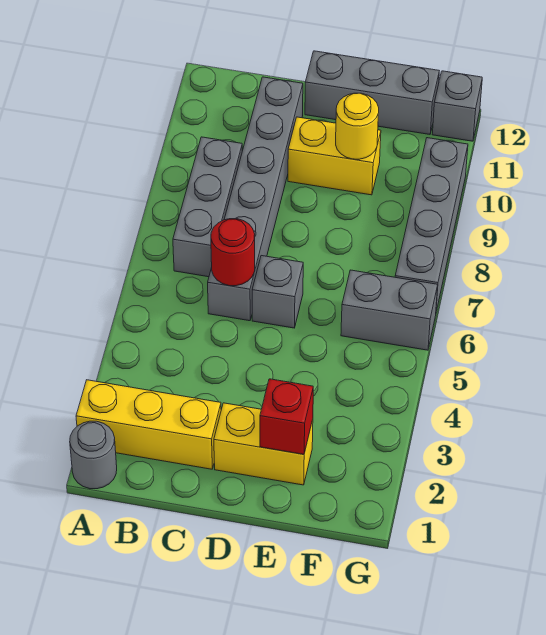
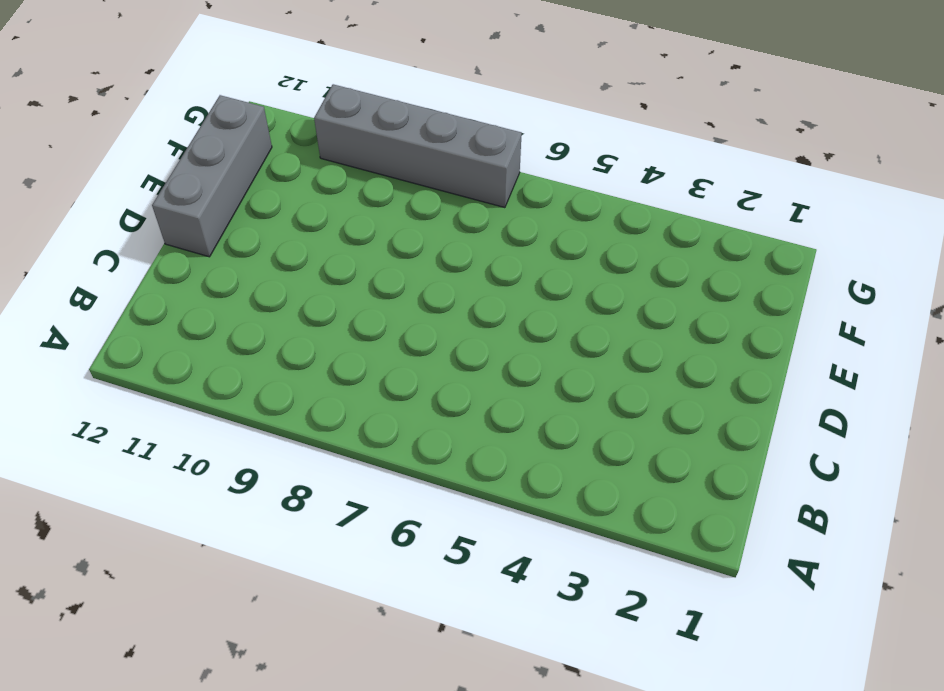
none -> grey round brick A1 level 1
none -> yellow brick A2:C2 level 1
none -> grey brick B7:B9 level 1

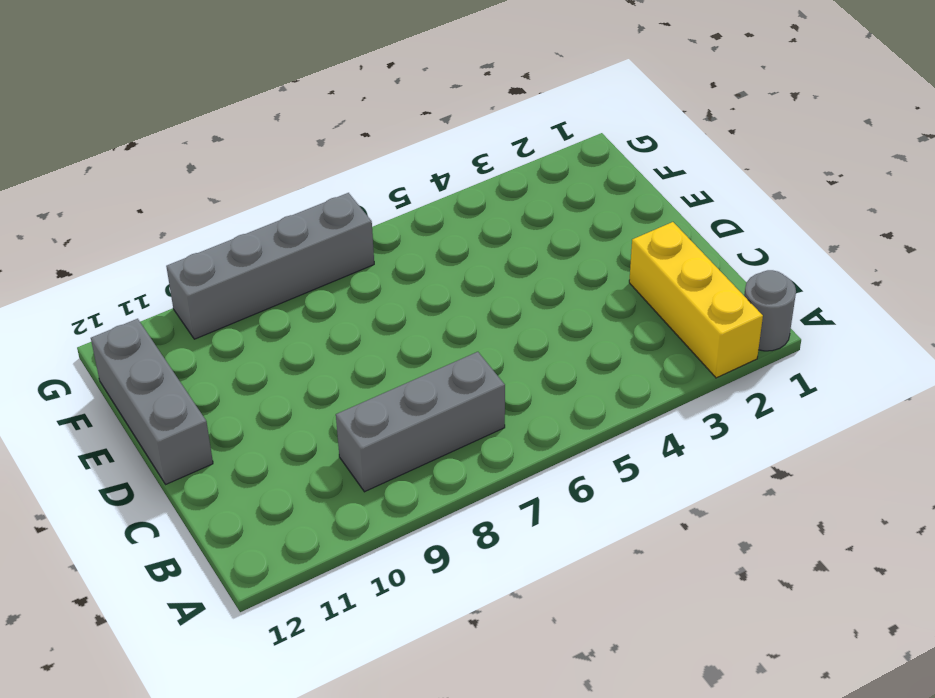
none -> grey brick C6:C11 level 1
none -> yellow brick D2:E2 level 1
none -> grey brick D6 level 1

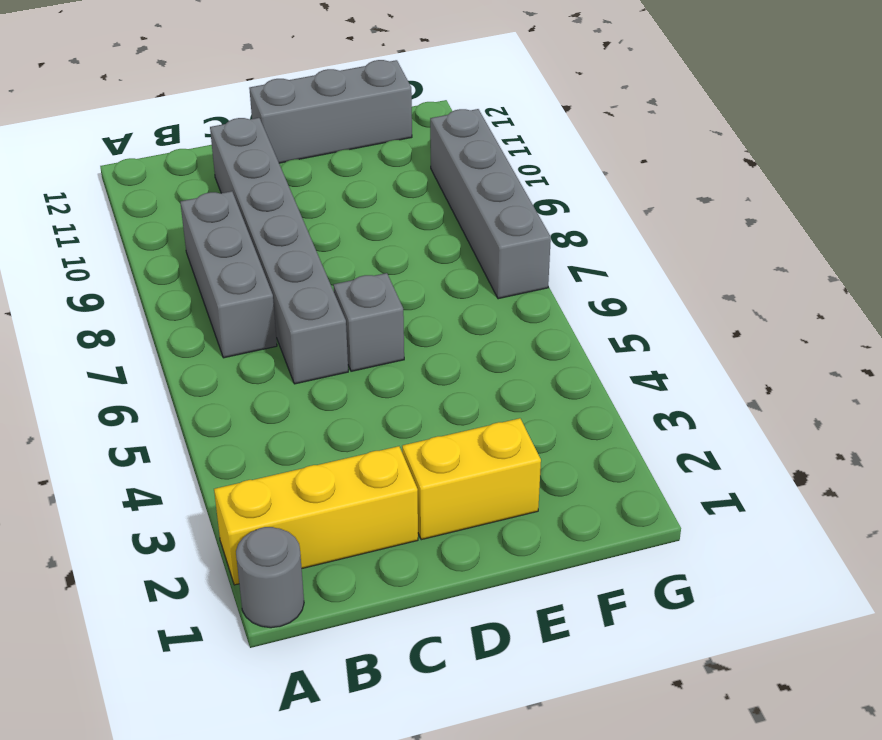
none -> yellow brick D10:E10 level 1
none -> grey brick F6:G6 level 1
none -> grey brick G12 level 1

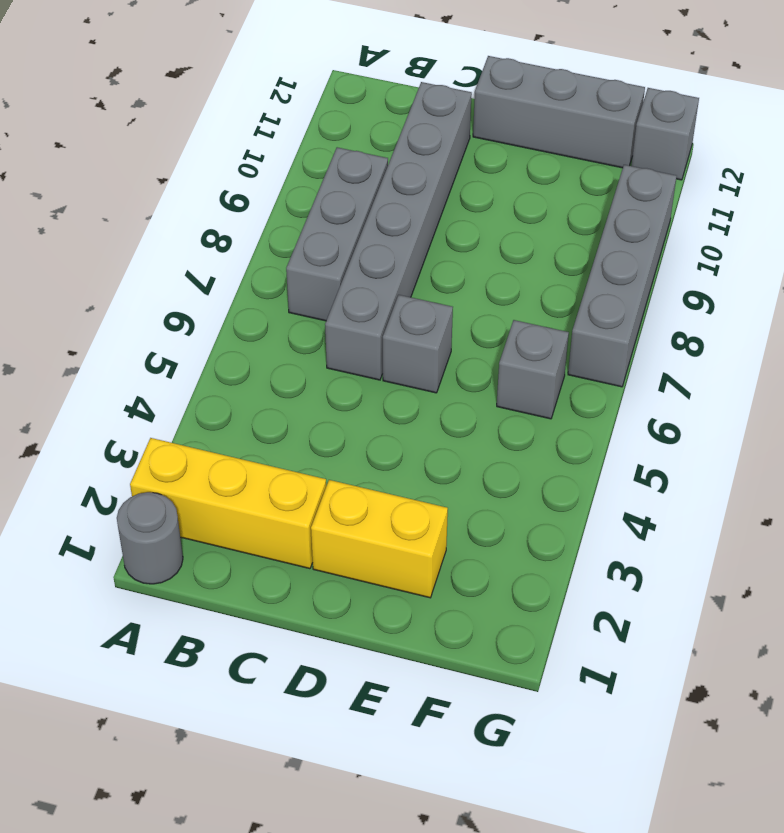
grey brick F6 level 1 -> grey brick F6:G6 level 1
none -> yellow brick D10:E10 level 1
none -> red round brick C6 level 2
none -> red brick E2 level 2

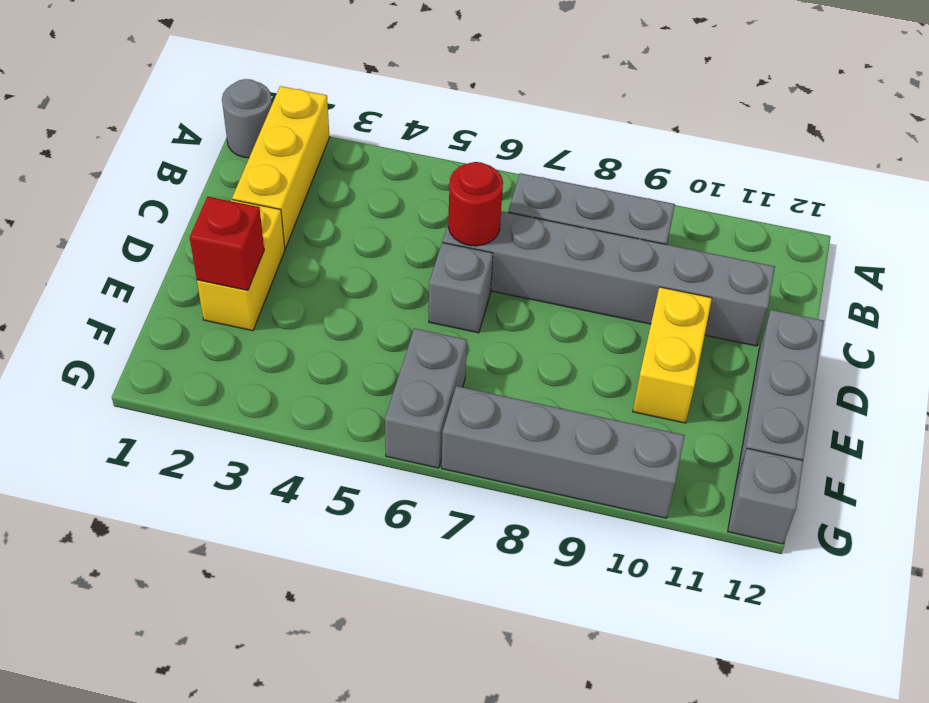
none -> yellow round brick E10 level 2

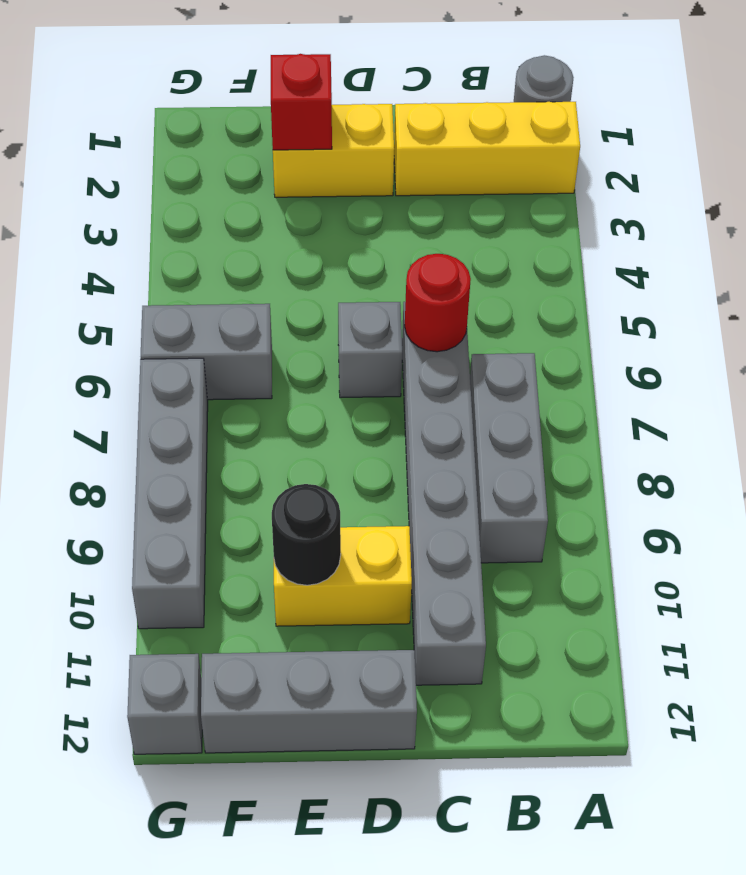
black round brick E10 level 2 -> yellow round brick E10 level 2

